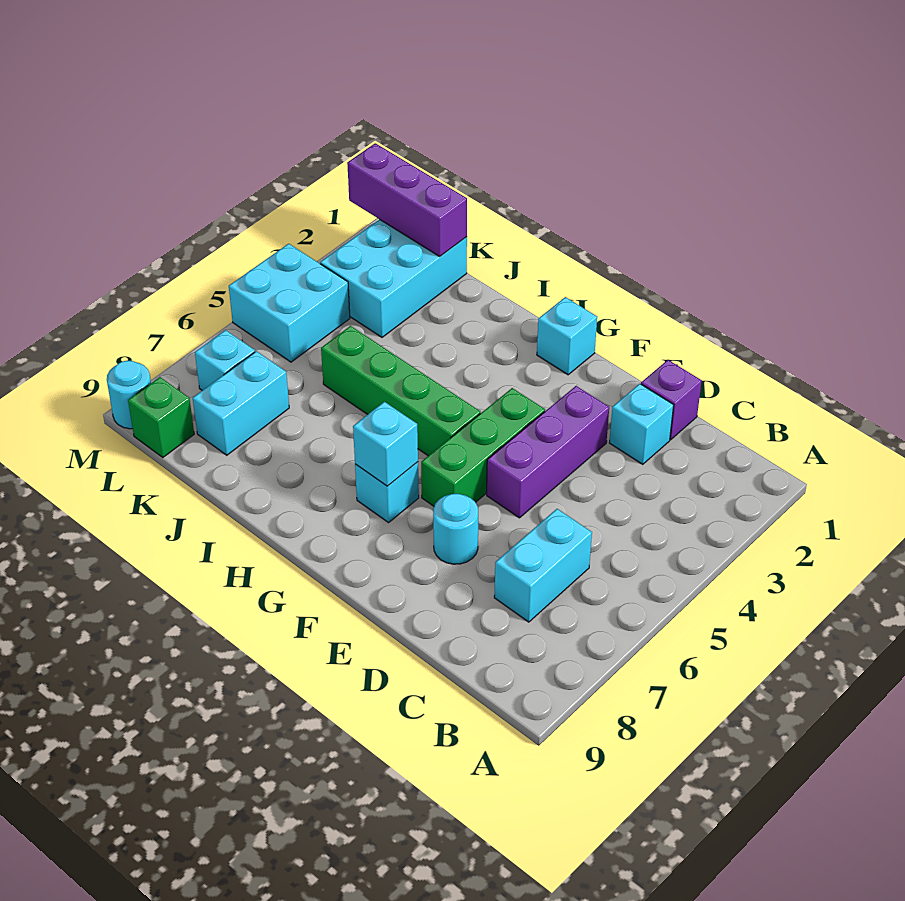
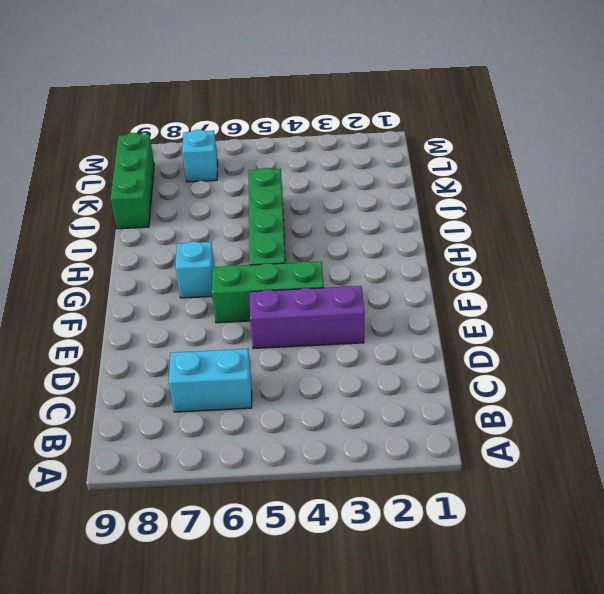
green brick J9:L9 level 1 -> green brick L9 level 1
none -> purple brick D1 level 1
none -> cyan brick D2 level 1
none -> cyan round brick E7 level 1

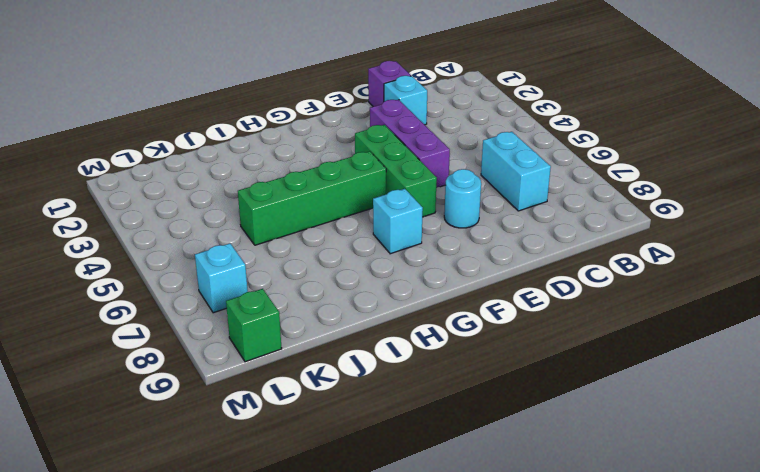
none -> cyan brick G1 level 1
none -> cyan brick K1:L3 level 1
none -> cyan brick K7:K8 level 1

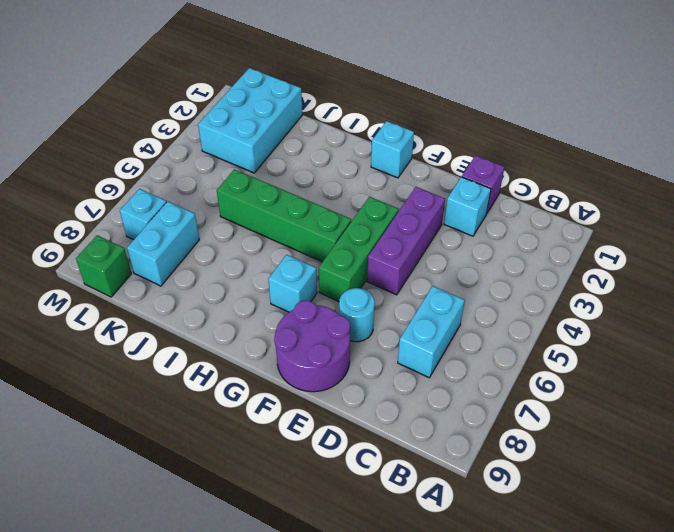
purple round brick E8:F9 level 1 -> none
none -> cyan brick L4:M5 level 1
none -> cyan round brick M9 level 1
none -> cyan brick G7 level 2

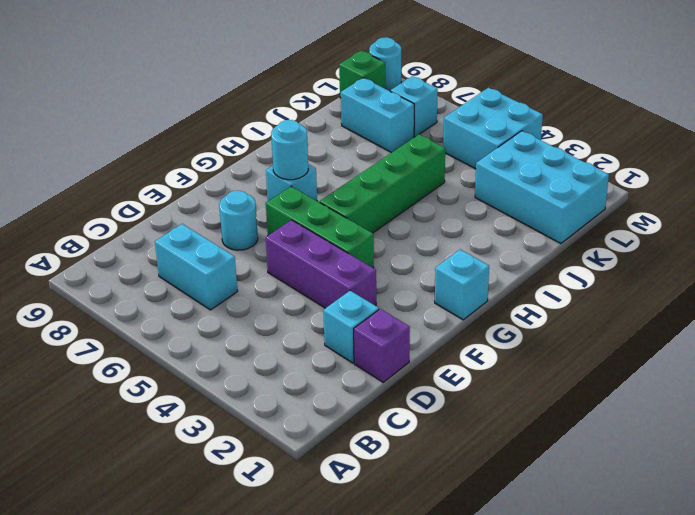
cyan round brick G7 level 2 -> cyan brick G7 level 2
none -> purple brick K1:M1 level 2

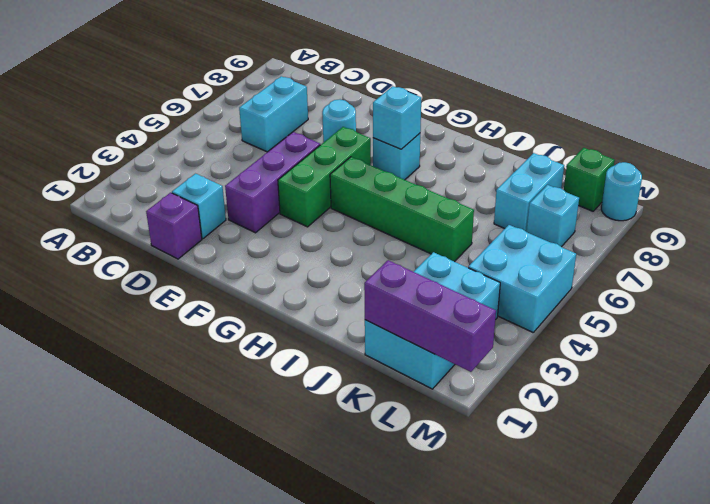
none -> cyan brick G1 level 1

